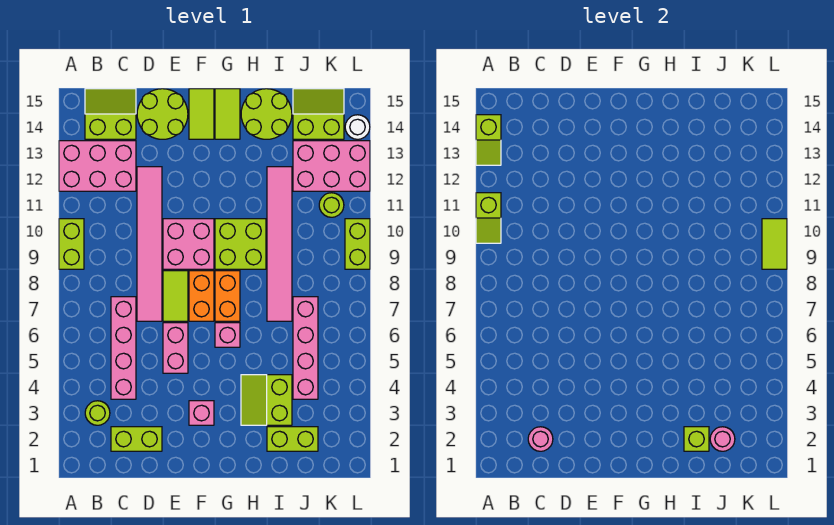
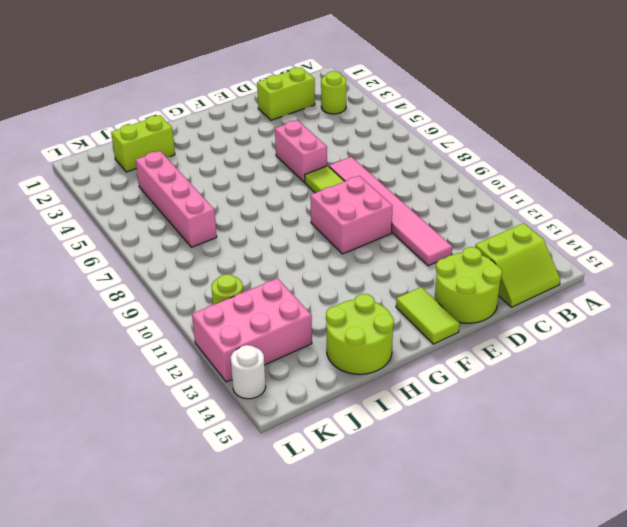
none -> lime brick A9:A10 level 1
none -> pink brick A12:C13 level 1
none -> pink brick C4:C7 level 1
none -> pink brick F3 level 1

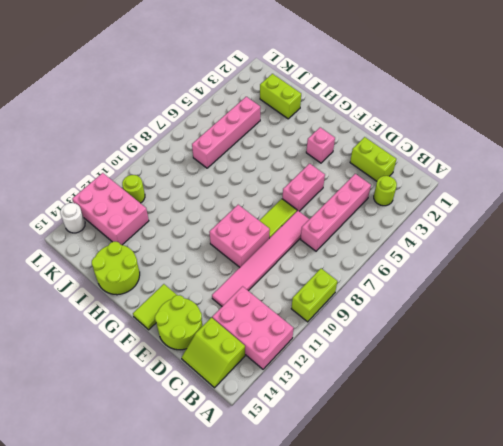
none -> orange brick F7:F8 level 1
none -> pink brick G6 level 1
none -> orange brick G7:G8 level 1
none -> lime brick G9:H10 level 1

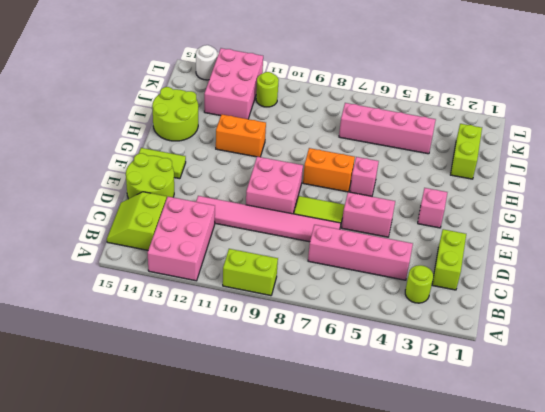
orange brick H11:H12 level 1 -> orange brick F7:F8 level 1
none -> lime brick G9:H10 level 1
none -> lime tile G14:G15 level 1
none -> lime slope H3:I4 level 1 top I
none -> pink tile I7:I12 level 1

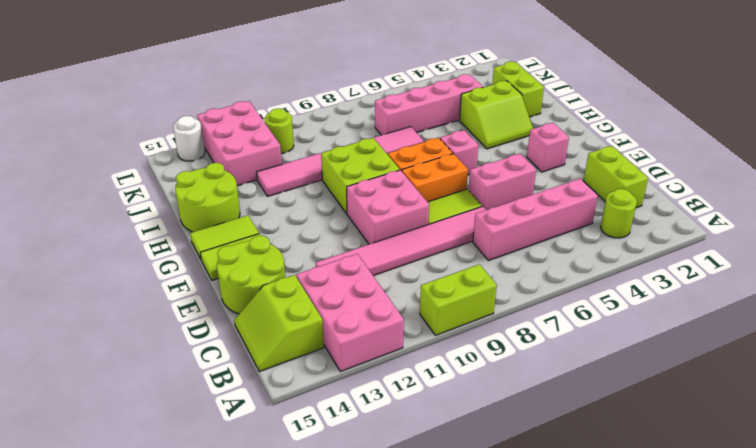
none -> lime slope J14:K15 level 1 top 14
none -> lime brick L9:L10 level 1
none -> lime slope A10:A11 level 2 top 11
none -> lime slope A13:A14 level 2 top 14

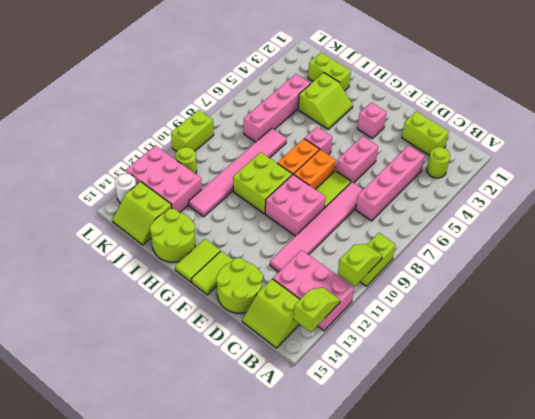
none -> pink round brick C2 level 2
none -> lime brick I2 level 2
none -> pink round brick J2 level 2
none -> lime tile L9:L10 level 2

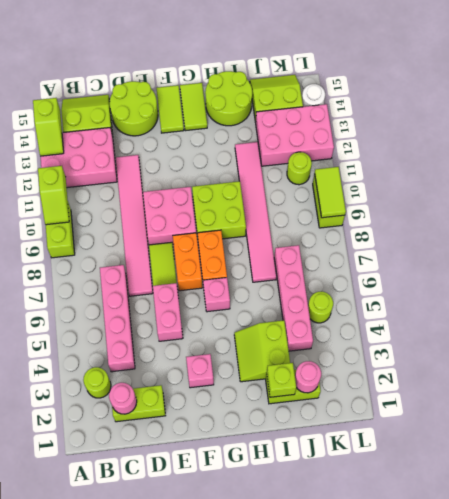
lime round brick K5 level 1 -> none

